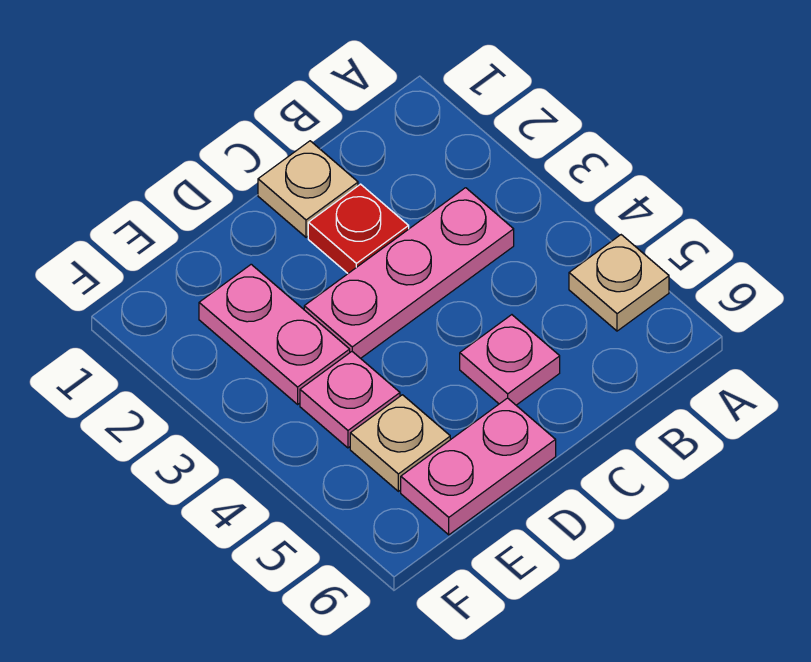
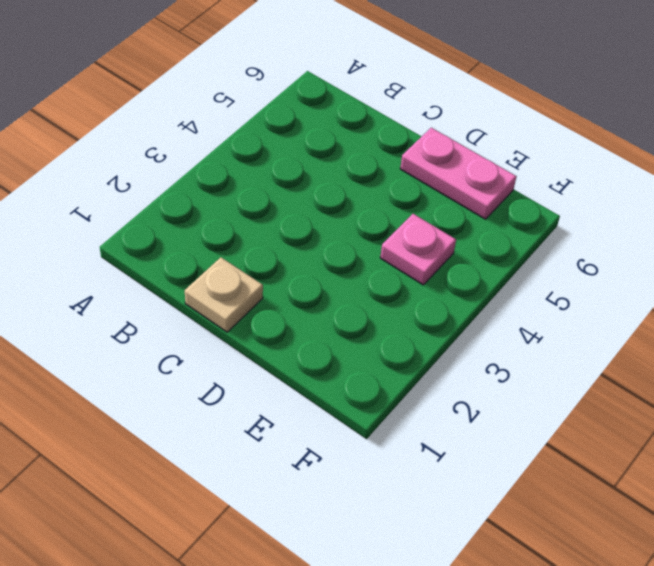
none -> tan plate A5 level 1
none -> pink plate B3:D3 level 1

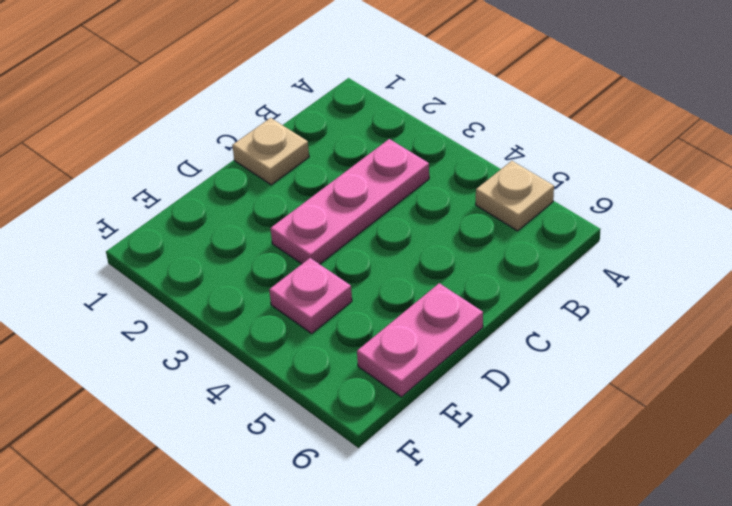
none -> red plate C2 level 1
none -> pink plate C5 level 1

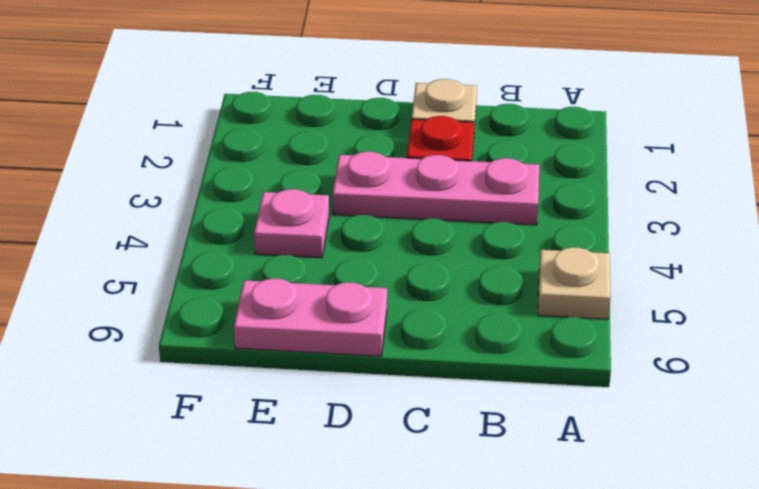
none -> pink plate C5 level 1
none -> pink plate E2:E3 level 1

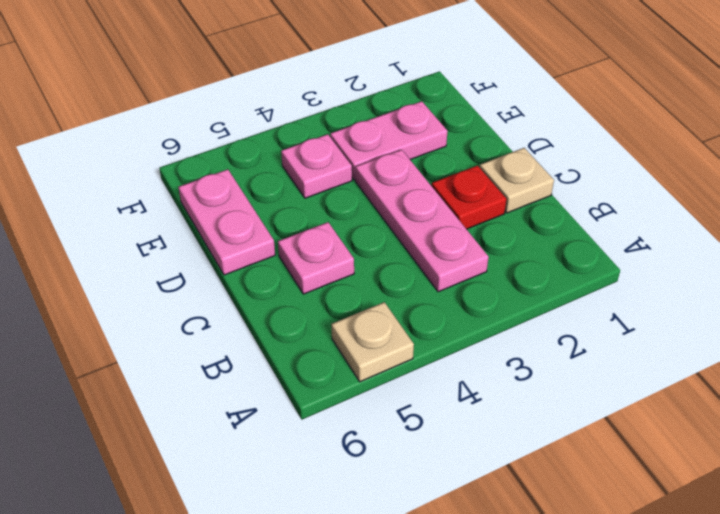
none -> tan plate E5 level 1

